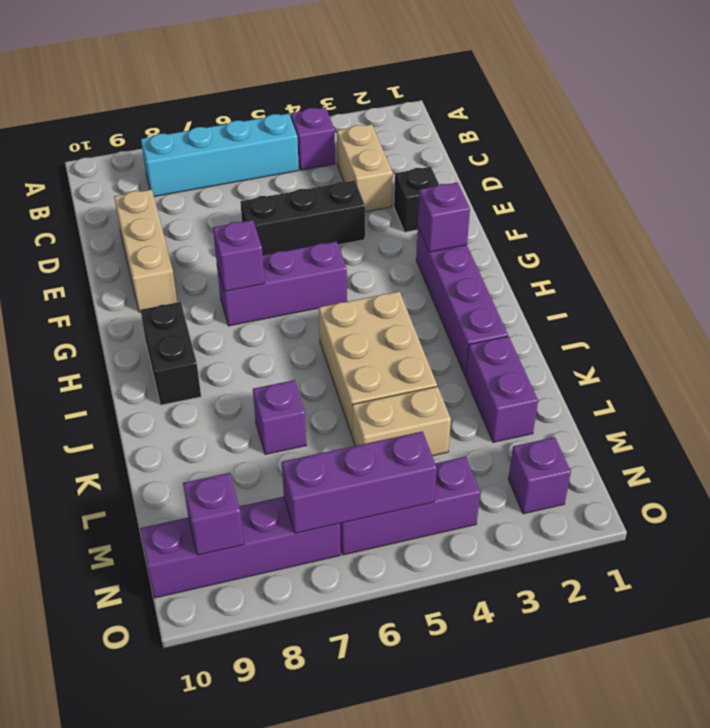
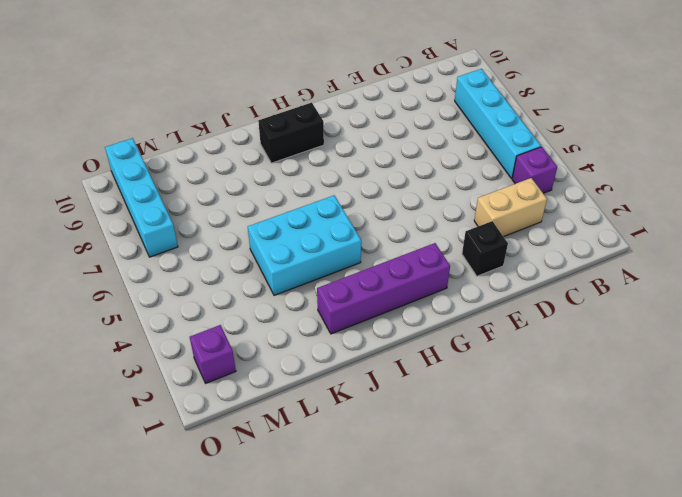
cyan brick I4:K5 level 1 -> tan brick I4:K5 level 1
cyan brick N7:N10 level 1 -> purple brick N7:N10 level 1
none -> tan brick D9:F9 level 1
none -> black brick E4:E6 level 1
none -> purple brick G5:G7 level 1

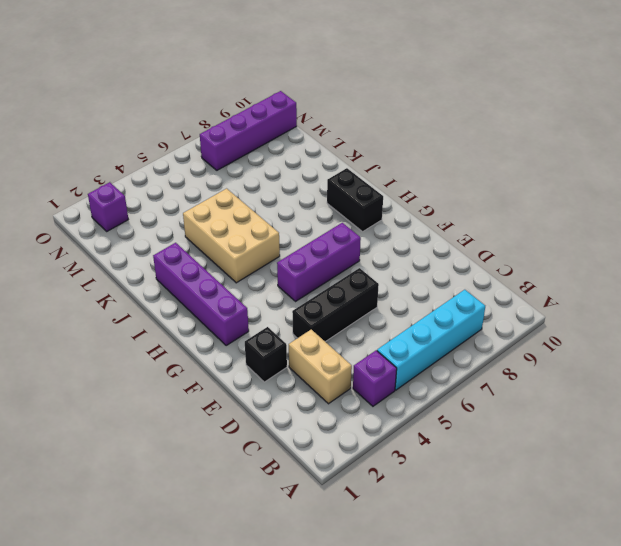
none -> tan brick D9:F9 level 1
none -> purple brick K2:L2 level 1
none -> purple brick K7 level 1

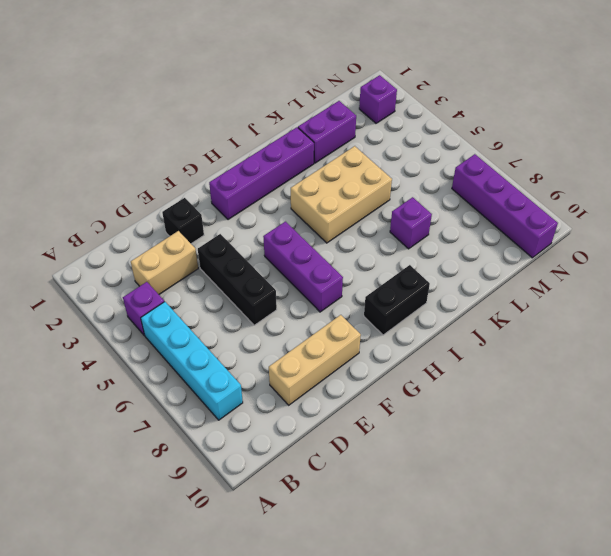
none -> tan brick L4:L5 level 1
none -> purple brick N4:N6 level 1
none -> purple brick G2 level 2

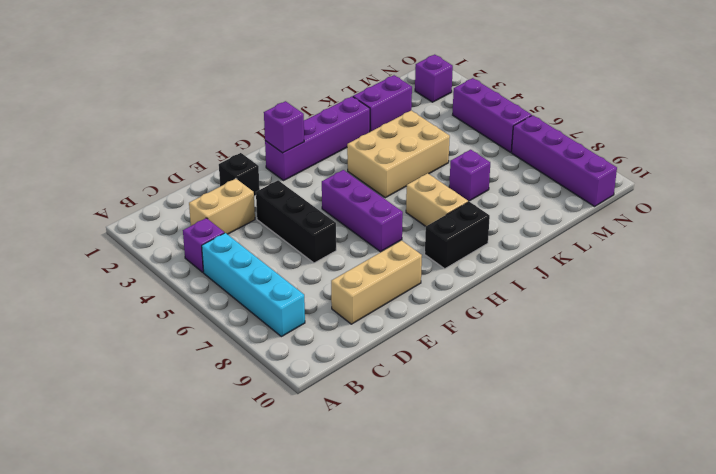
tan brick I7:I8 level 1 -> tan brick L4:L5 level 1
none -> purple brick G7 level 2
none -> purple brick N5:N7 level 2
none -> purple brick N9 level 2

